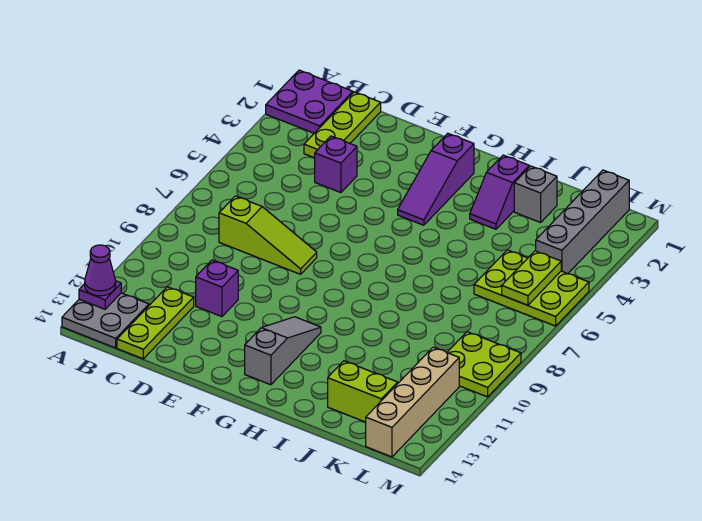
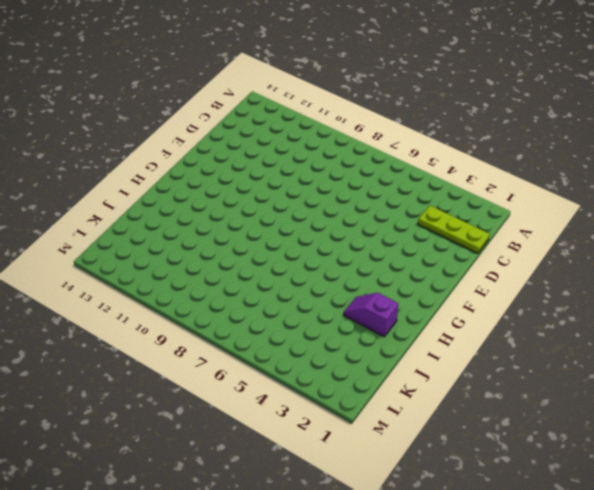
none -> purple plate A1:B2 level 1
none -> grey plate A13:B14 level 1
none -> lime slope C8:E8 level 1 top C

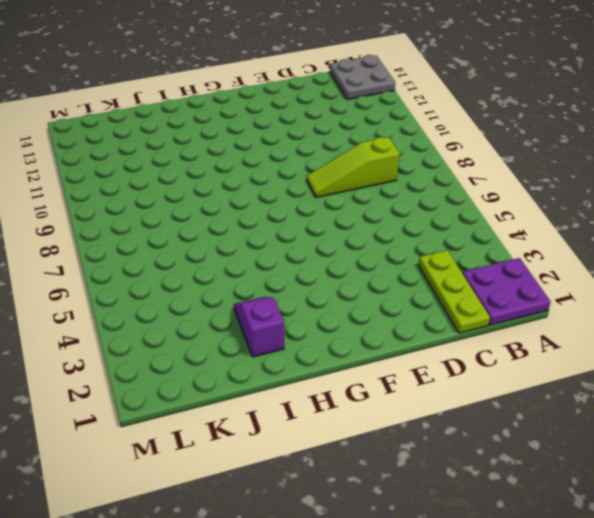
none -> lime plate C12:C14 level 1
none -> purple brick D4 level 1
none -> purple brick D11 level 1

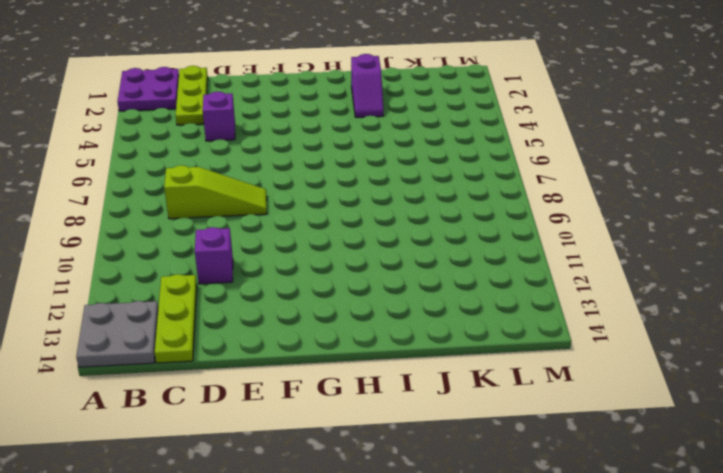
none -> purple slope G2:G4 level 1 top 2
none -> grey slope G11:G13 level 1 top 13
none -> grey brick J2 level 1

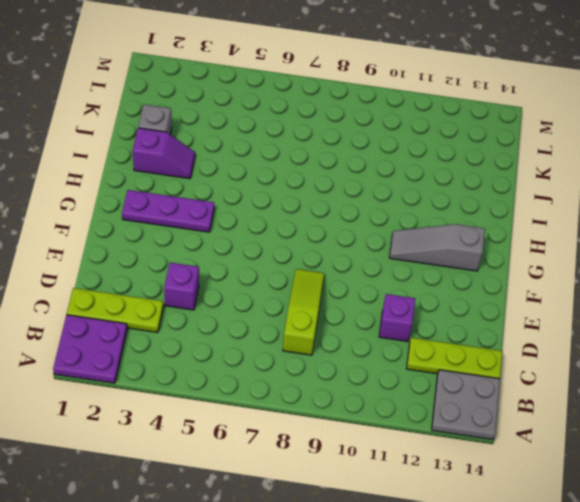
purple plate G2:G4 level 1 -> purple slope G2:G4 level 1 top 2
none -> lime brick J13:K13 level 1
none -> lime plate K5:M6 level 1
none -> grey brick L1:L4 level 1

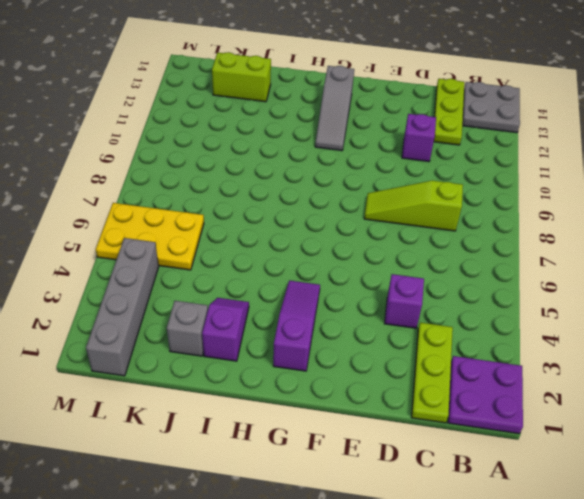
yellow plate K5:M6 level 1 -> lime plate K5:M6 level 1
none -> lime plate L9:M10 level 1
none -> tan brick L11:L14 level 1
none -> purple plate A13 level 2

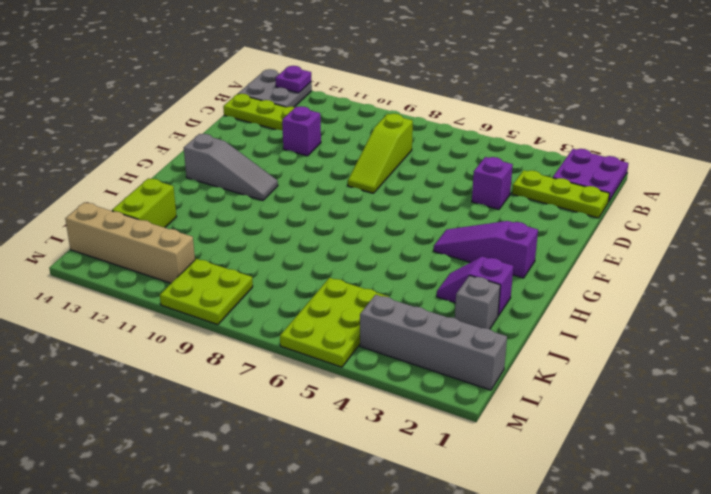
none -> lime plate L5:L6 level 2
none -> purple cone A13 level 3

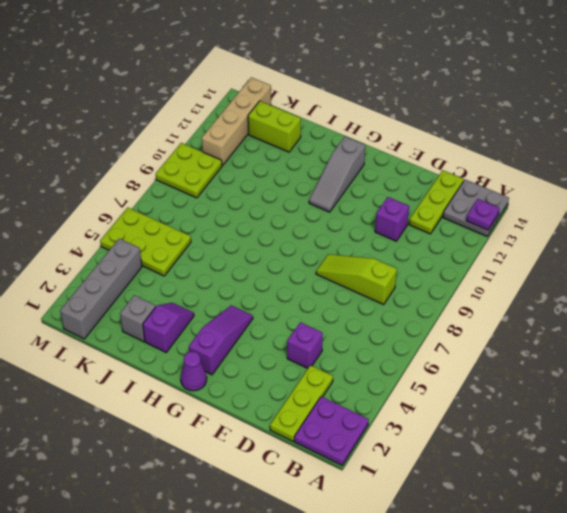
purple cone G1 level 1 -> purple cone A13 level 3
none -> lime plate L5:L6 level 2

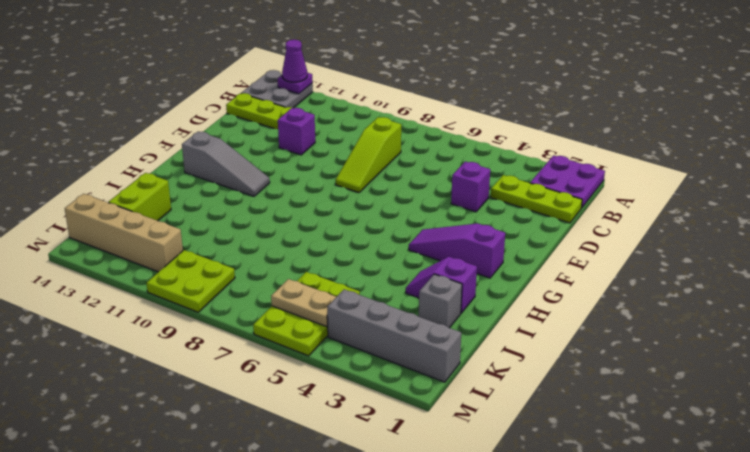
tan plate L5:L6 level 2 -> lime plate L5:L6 level 2

